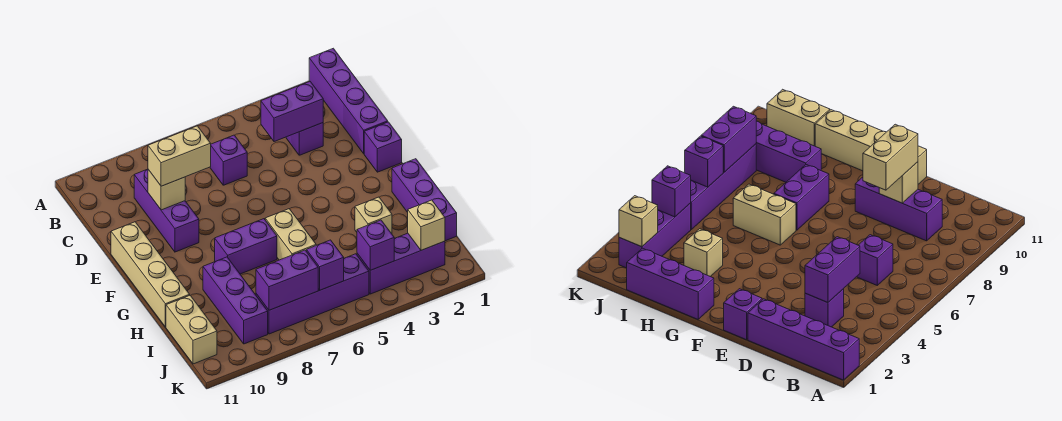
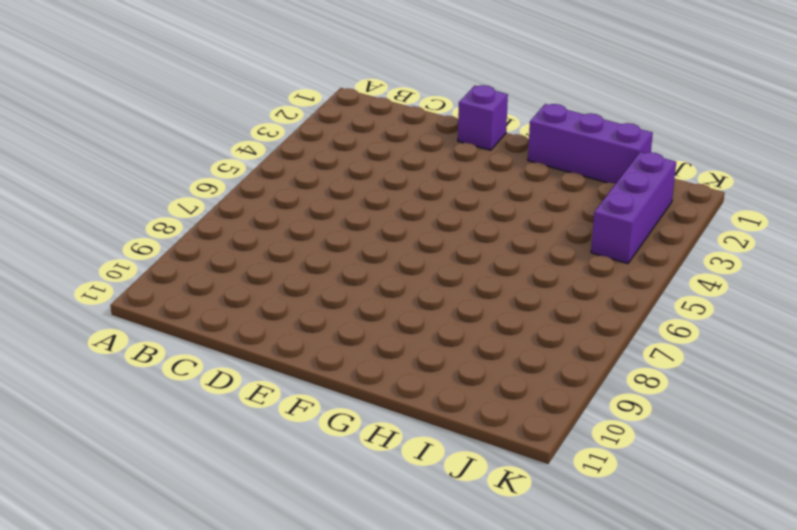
none -> purple brick A1:D1 level 1
none -> purple brick C3 level 1
none -> purple brick C6 level 1

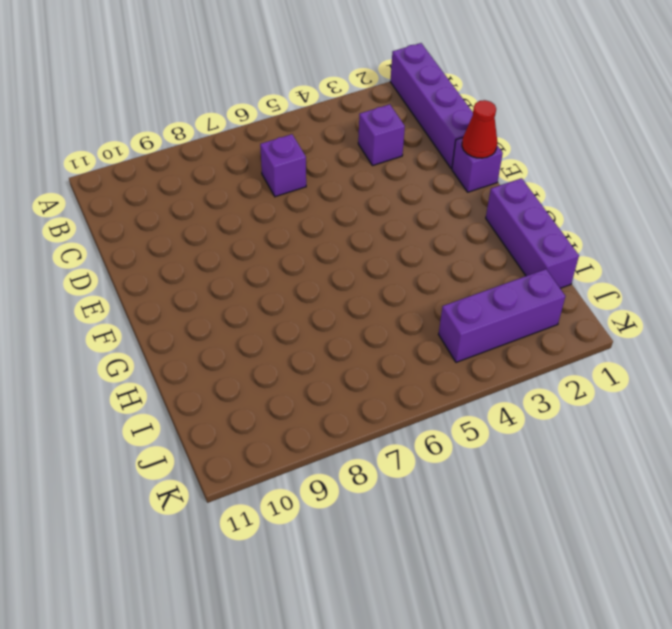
red cone E1 level 2 -> none
none -> purple brick C9:E9 level 1
none -> tan brick E11:H11 level 1
none -> tan brick G6:H6 level 1

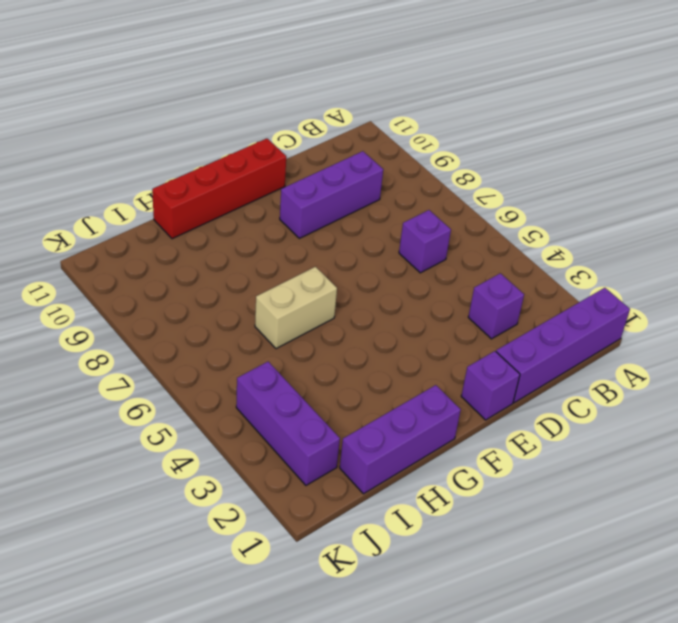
red brick E11:H11 level 1 -> tan brick E11:H11 level 1
none -> purple brick G7:G8 level 1
none -> tan brick H3 level 1
none -> purple brick H9:J9 level 1

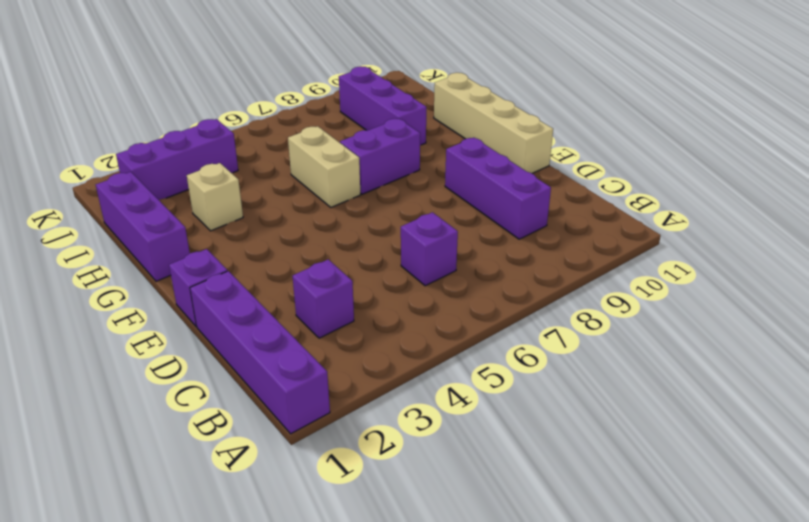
none -> tan brick I11:J11 level 1
none -> purple brick J5:J8 level 1
none -> purple brick C3:C4 level 2

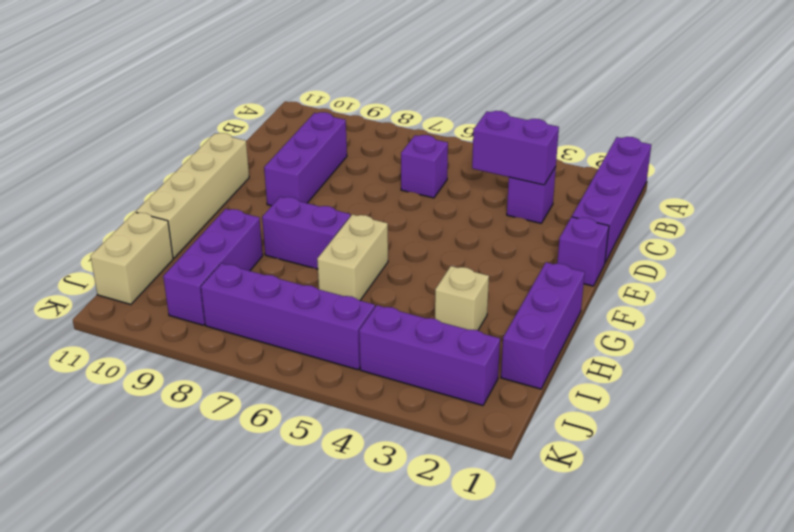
none -> tan brick D9 level 2
none -> tan brick J2 level 2
none -> purple brick J4 level 2

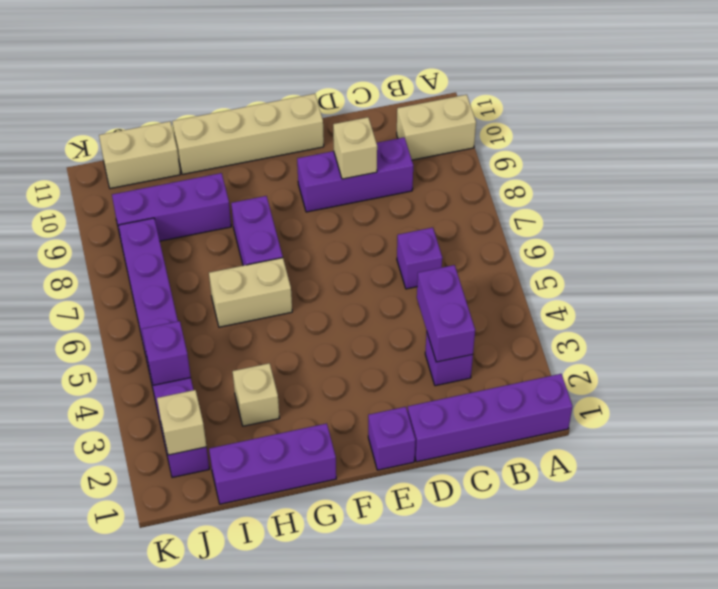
tan brick A10:B10 level 1 -> tan brick D8:D9 level 3
none -> purple brick J6 level 2
none -> purple brick J7:J8 level 2

